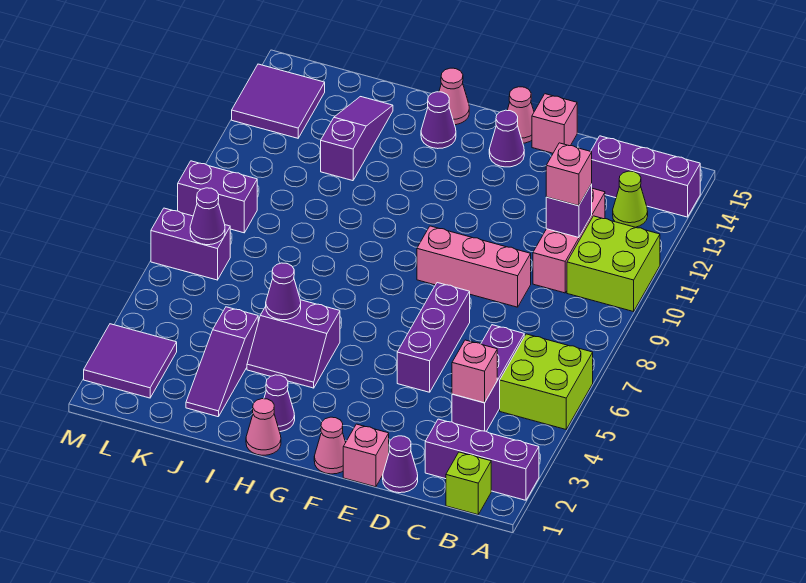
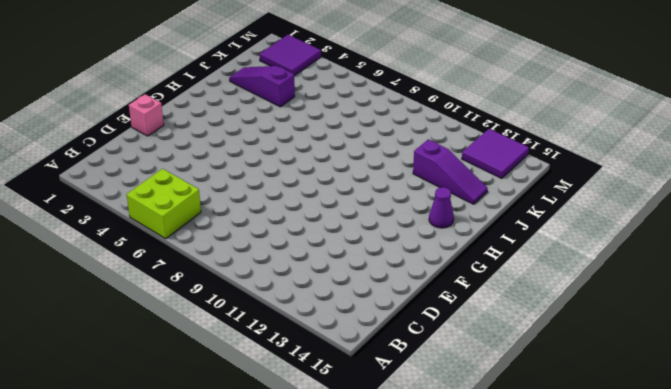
none -> purple brick A2:C2 level 1
none -> lime brick A10:B11 level 1
none -> purple brick A14:C14 level 1
none -> lime brick B1 level 1

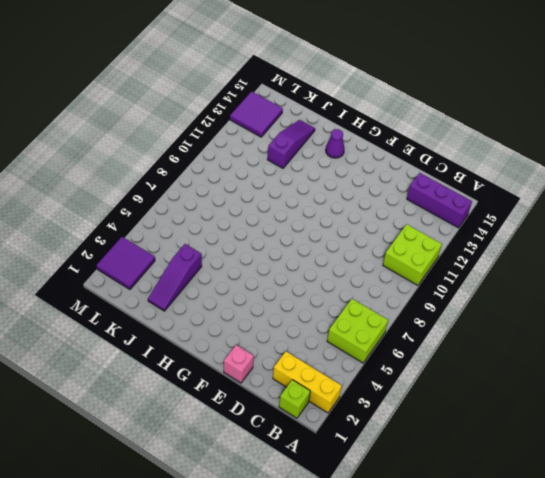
yellow brick A2:C2 level 1 -> purple brick A2:C2 level 1
none -> lime cone B13 level 1
none -> purple brick C4:C6 level 1
none -> pink brick C10:C12 level 1
none -> purple cone D1 level 1

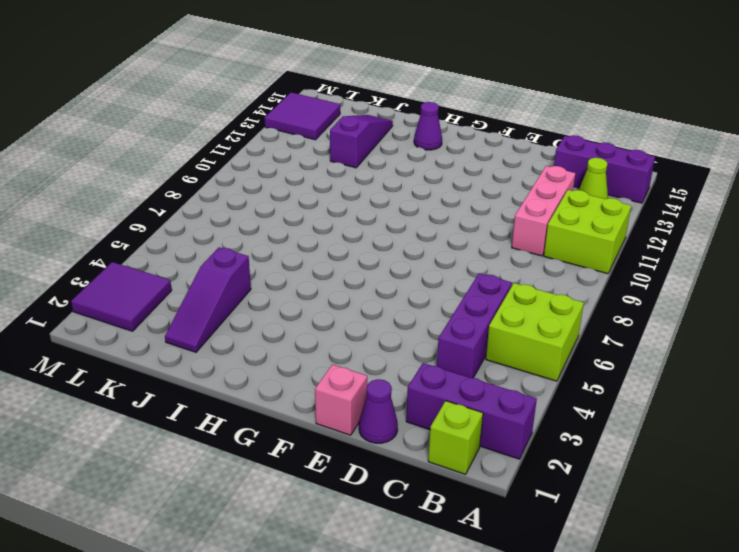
none -> pink brick D9:F9 level 1
none -> purple brick E5:E7 level 1
none -> pink brick E15 level 1
none -> pink cone F1 level 1

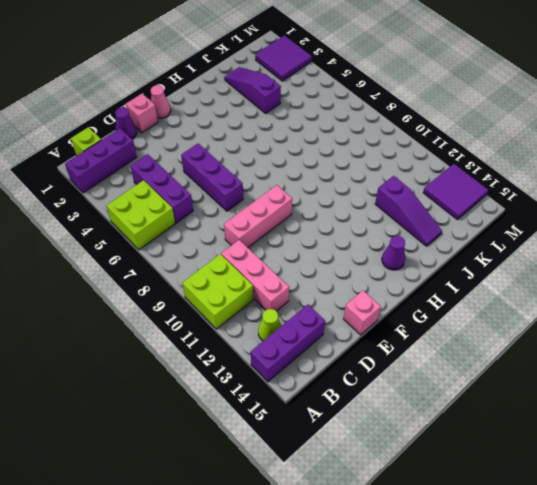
none -> purple cone F14 level 1
none -> pink cone F15 level 1
none -> pink cone H1 level 1
none -> purple cone H2 level 1

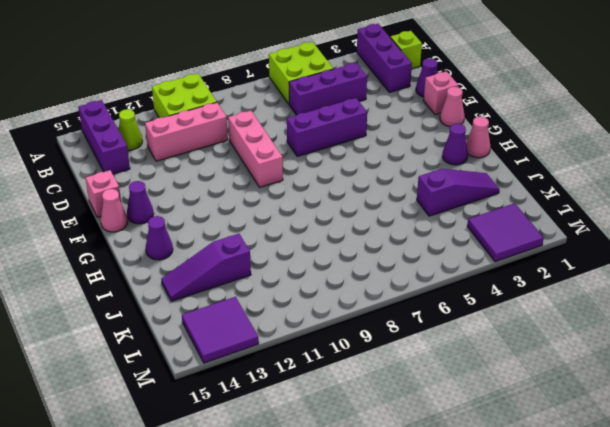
none -> purple slope H4:I5 level 1 top 5
none -> pink cone H15 level 1
none -> purple brick L7:M7 level 1
none -> purple brick L9:M9 level 1

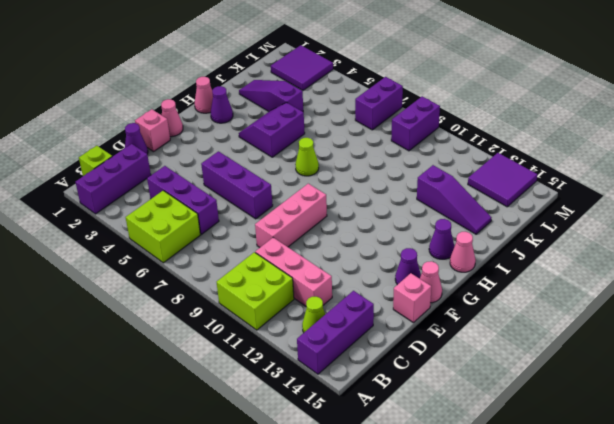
lime cone H7 level 1 -> none
none -> pink brick C4 level 2
none -> purple brick C11 level 2
none -> purple cone I5 level 2
none -> purple cone L7 level 2

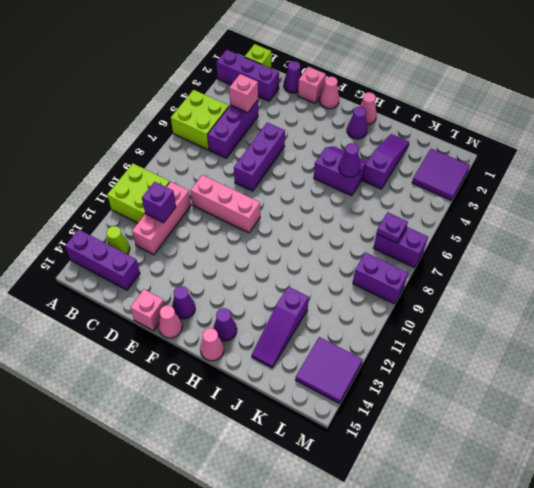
purple plate L7 level 2 -> purple cone L7 level 2
none -> pink brick C11 level 3

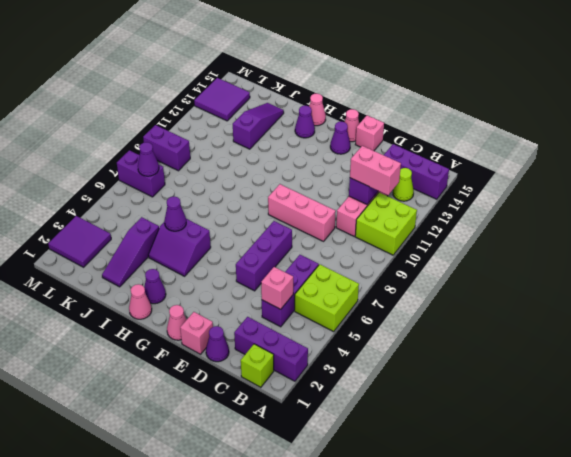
pink brick B11:C11 level 3 -> pink brick C11 level 3

